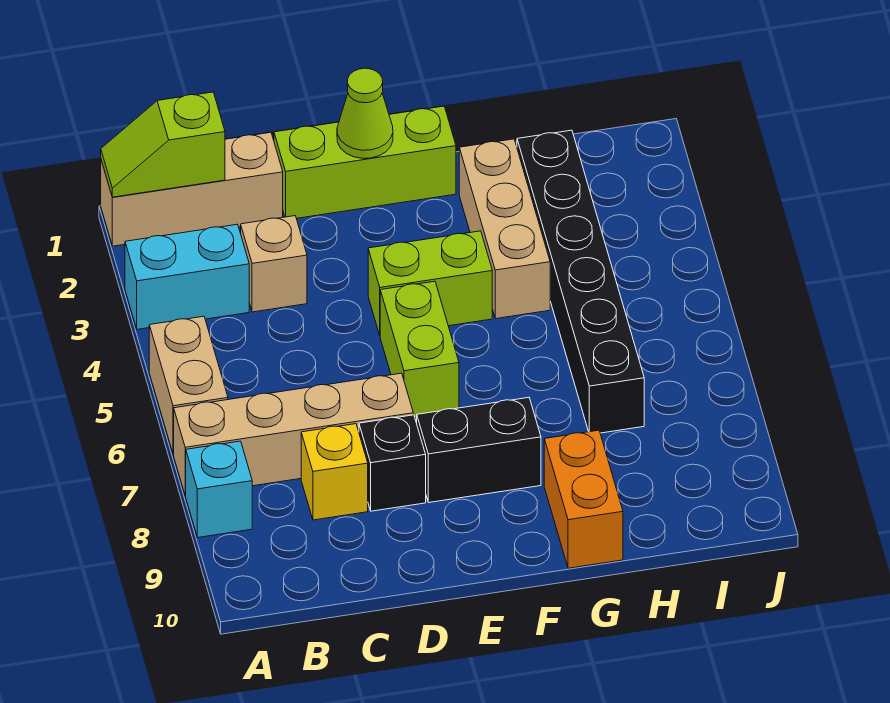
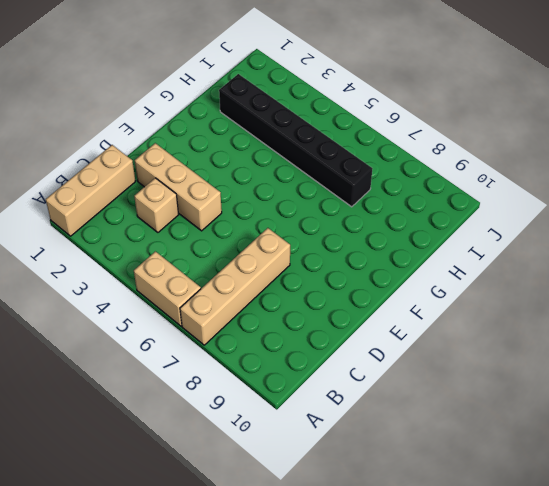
tan brick D2:D4 level 1 -> tan brick G2:G4 level 1
none -> cyan brick A3:B3 level 1
none -> cyan brick A8 level 1
none -> yellow brick C8 level 1

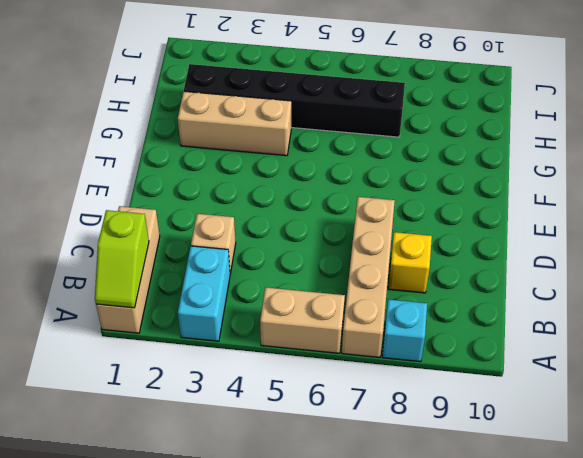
none -> lime brick D1:F1 level 1
none -> black brick D8 level 1
none -> lime brick E4:F4 level 1

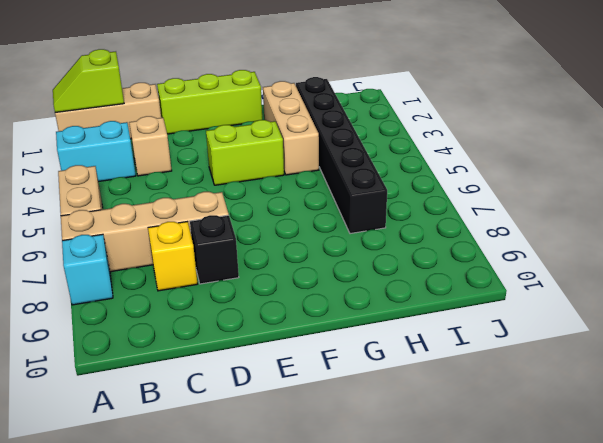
none -> lime brick E5:E6 level 1
none -> black brick E8:F8 level 1
none -> orange brick G9:G10 level 1

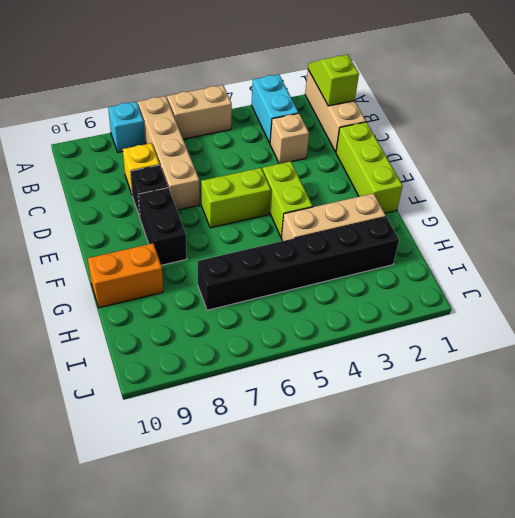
none -> lime cone E1 level 2

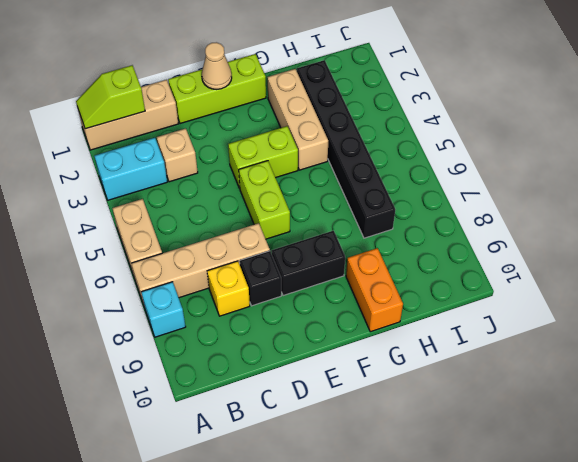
tan cone E1 level 2 -> lime cone E1 level 2

